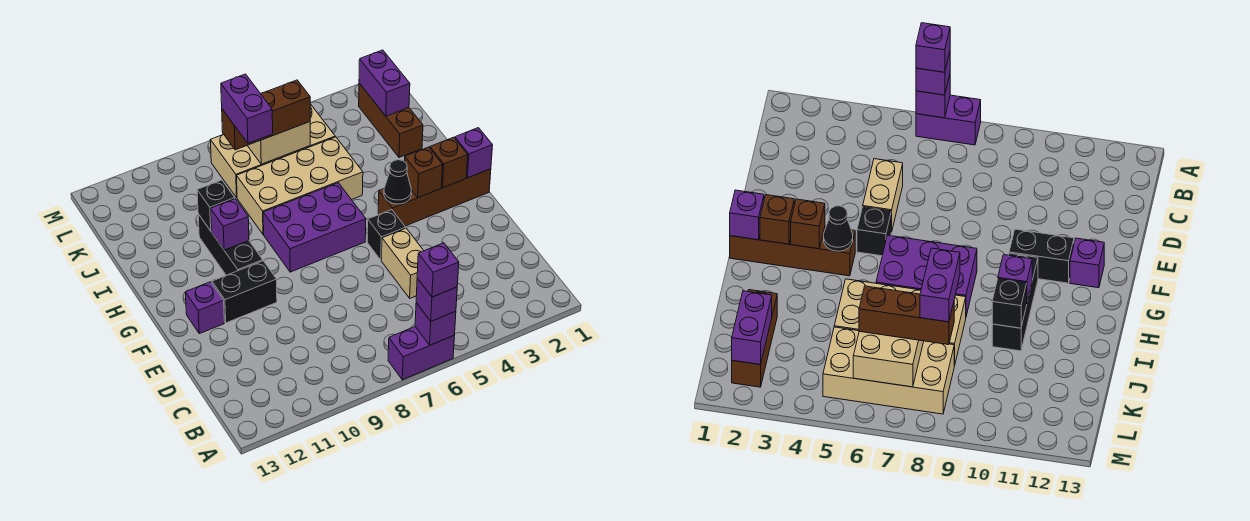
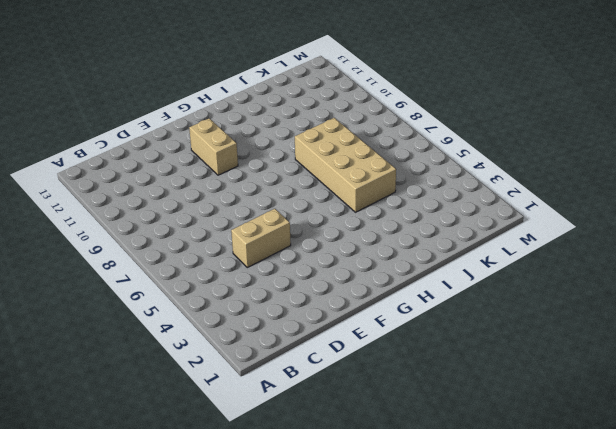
tan brick F10:F11 level 1 -> black brick F10:F11 level 1
none -> purple brick A6:A7 level 1
none -> black brick F5 level 1
none -> purple brick F12 level 1

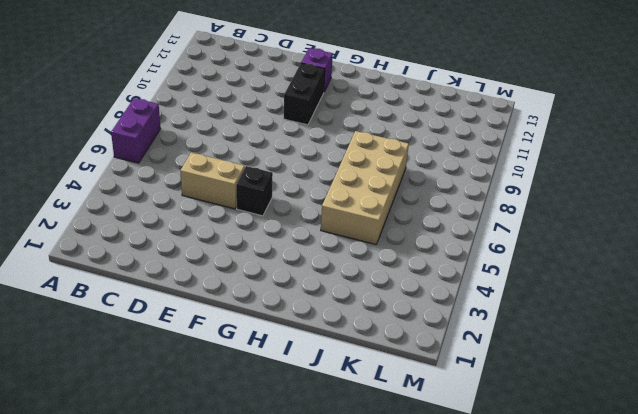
none -> brown brick G1:G4 level 1
none -> purple brick G6:H8 level 1
none -> black brick G10:I10 level 1

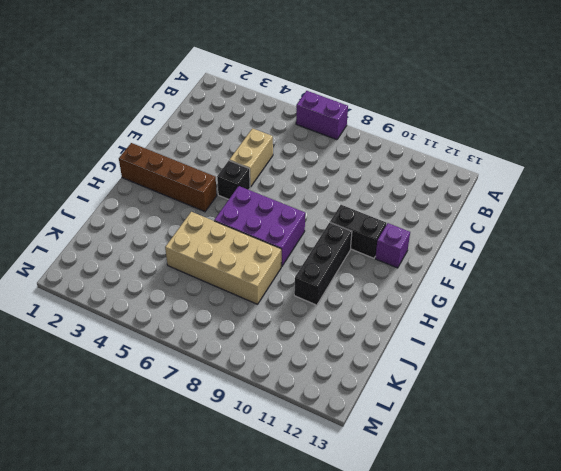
none -> brown brick J2:L2 level 1
none -> tan brick K5:L8 level 1
none -> purple brick A6 level 2

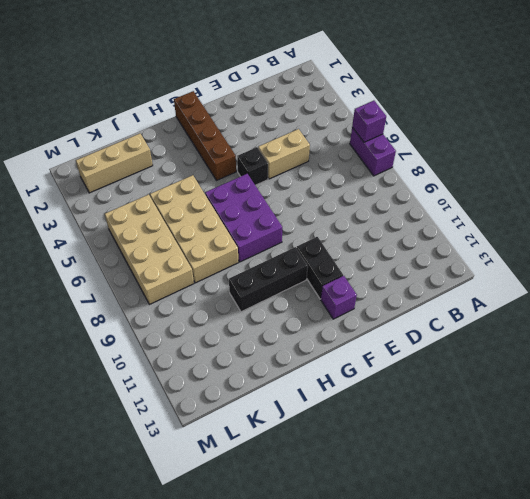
tan brick J2:L2 level 1 -> brown brick J2:L2 level 1
none -> purple brick G1 level 2
none -> brown brick G2 level 2
none -> brown brick G3 level 2

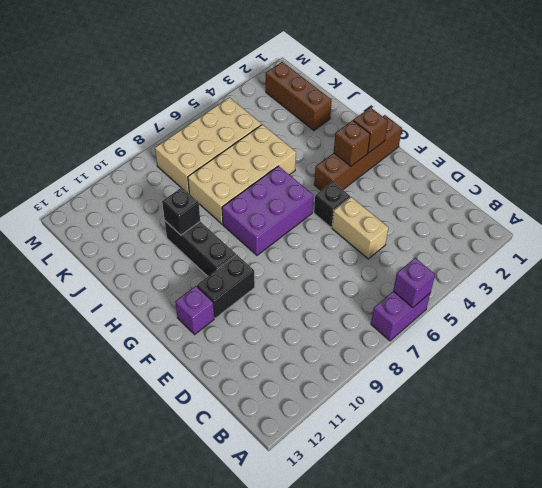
none -> purple brick G1 level 2
none -> black cone G4 level 2
none -> purple brick H10 level 2

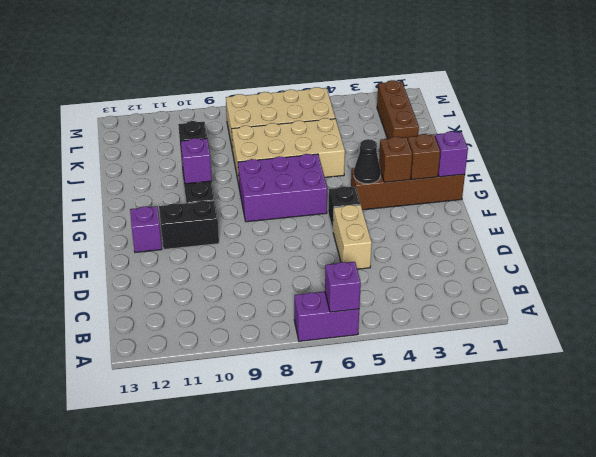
none -> purple brick K2:L2 level 2
none -> tan brick K6:L7 level 2
none -> purple brick A6 level 3

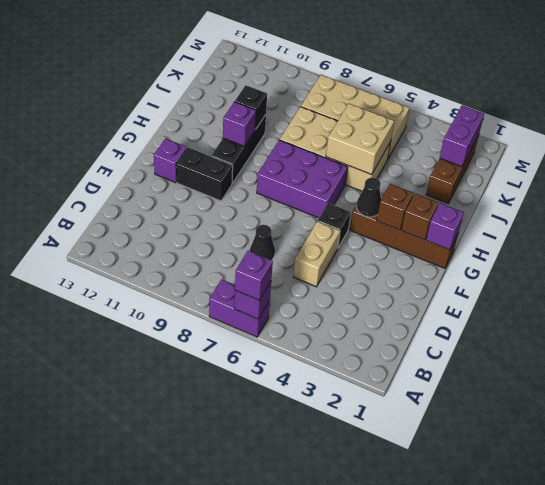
black cone D7 level 1 -> none
tan brick I5:J6 level 2 -> tan brick K6:L7 level 2
none -> brown brick K6:K8 level 3
none -> purple brick A6 level 4
none -> purple brick J8:K8 level 4

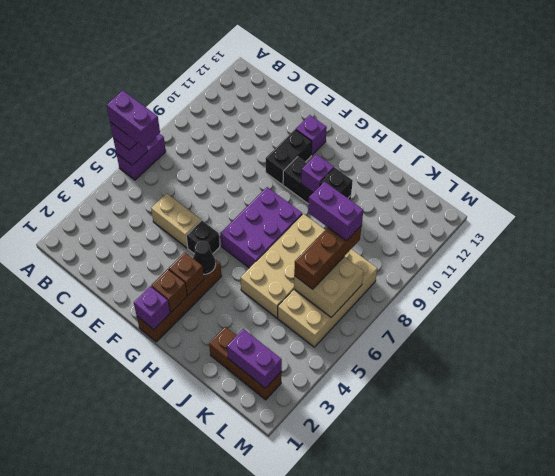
purple brick A6:B6 level 4 -> purple brick A6 level 4

